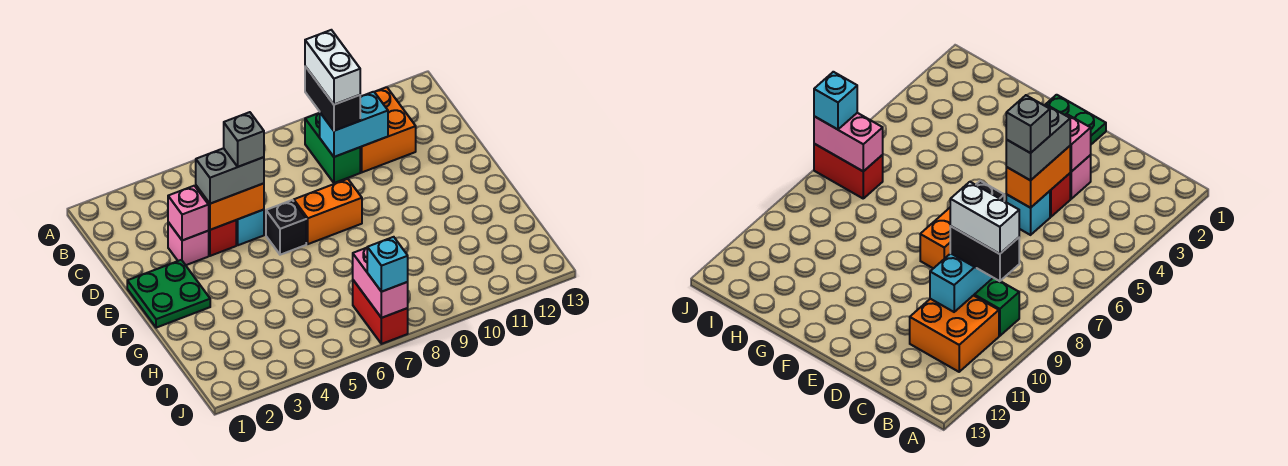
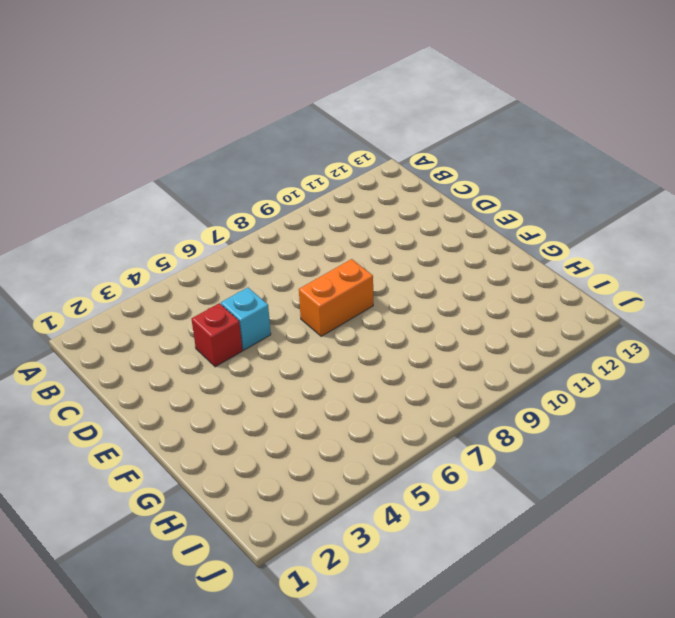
none -> green brick B9:C9 level 1
none -> orange brick B10:C11 level 1
none -> pink brick D3 level 1

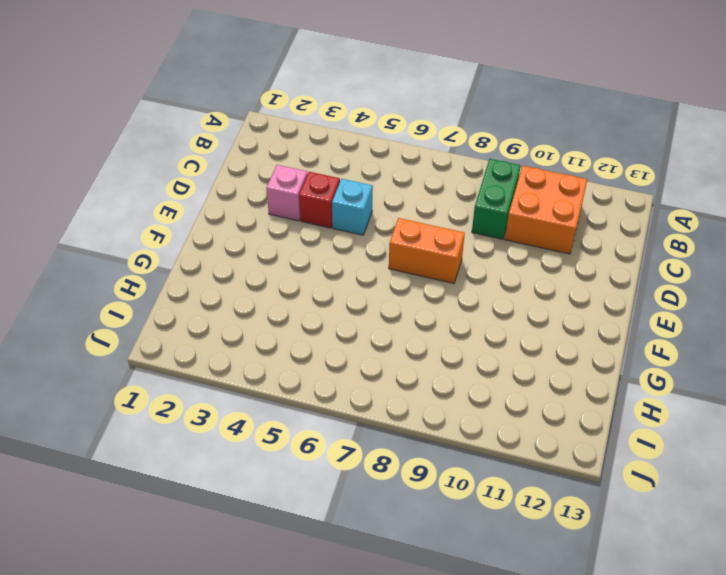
none -> green plate E1:F2 level 1
none -> black brick E6 level 1
none -> red brick I7:J7 level 1

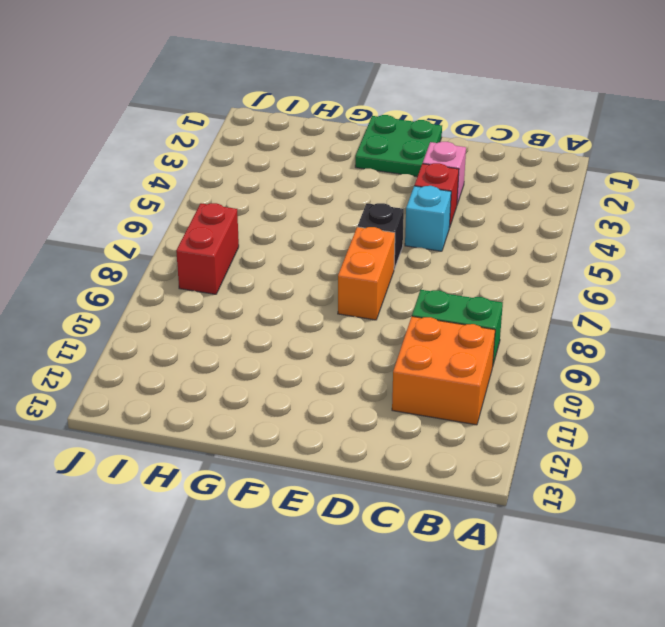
red brick I7:I8 level 1 -> red brick I7:J7 level 1
none -> cyan brick C9:C10 level 2
none -> pink brick D3 level 2
none -> orange brick D4:D5 level 2

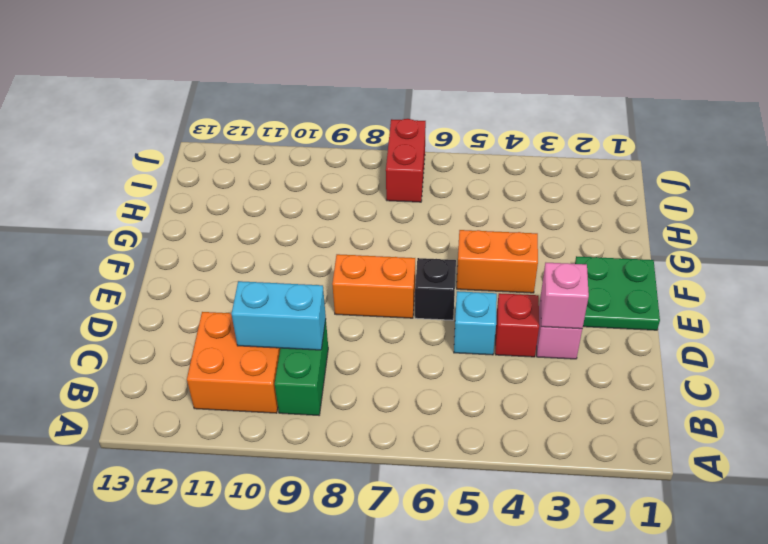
orange brick F4:F5 level 1 -> orange brick D4:D5 level 2
none -> pink brick I7:J7 level 2
none -> black brick B9:C9 level 3
none -> grey brick D4:D5 level 3

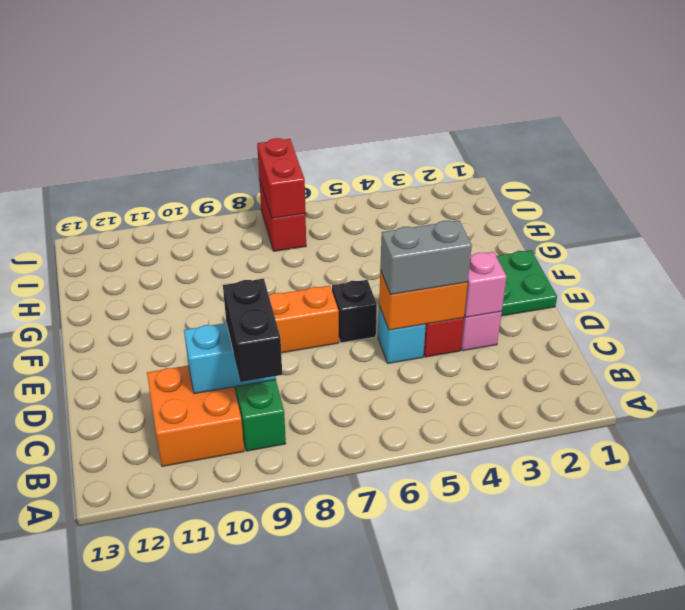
red brick I7:J7 level 2 -> pink brick I7:J7 level 2
none -> cyan brick J7 level 3
none -> white brick B9:C9 level 4
none -> grey brick D5 level 4

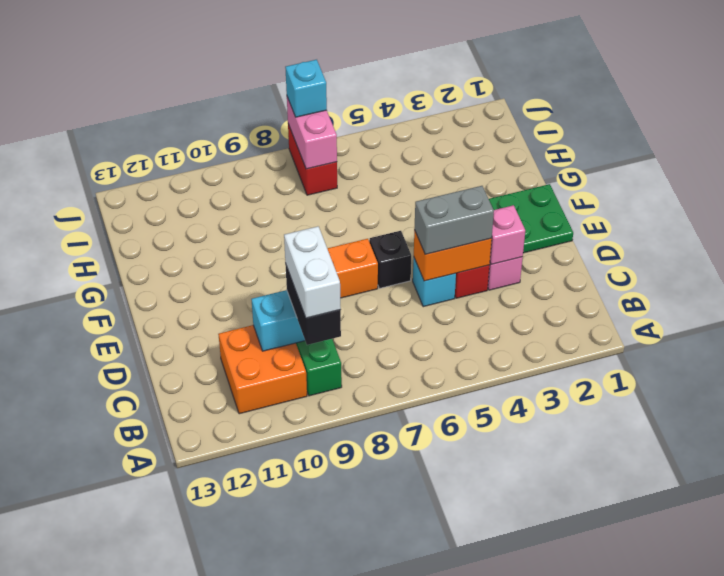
none -> grey brick D5 level 4

